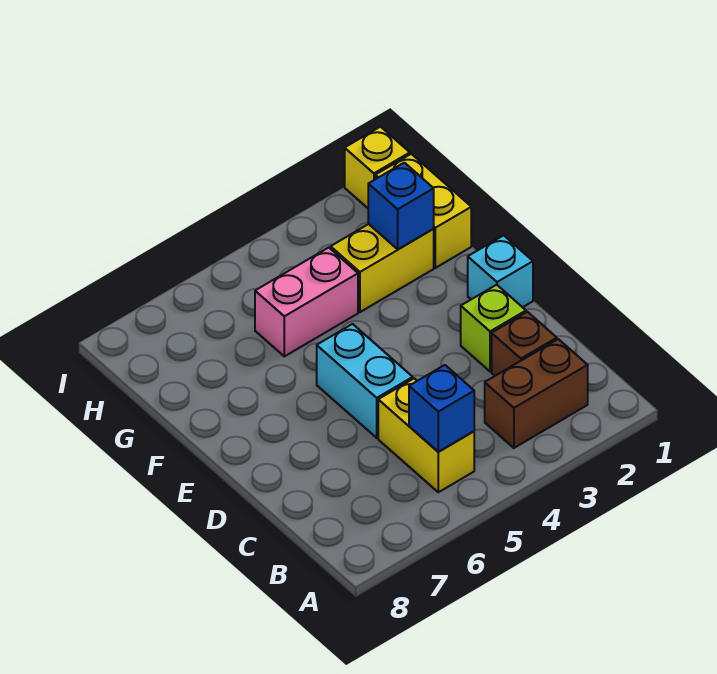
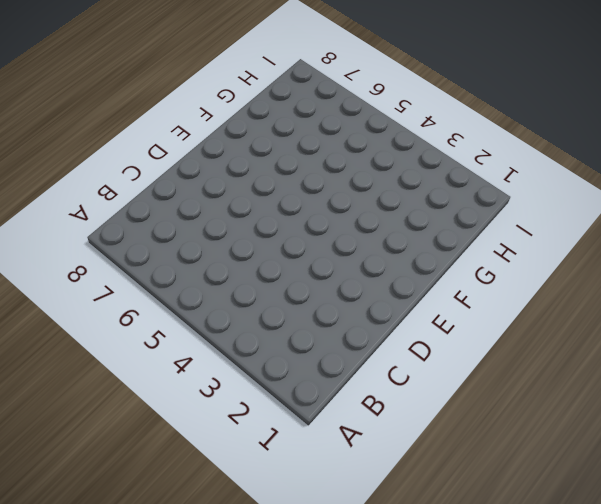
none -> brown brick B2:B3 level 1
none -> yellow brick B5:C5 level 1
none -> brown brick C2 level 1

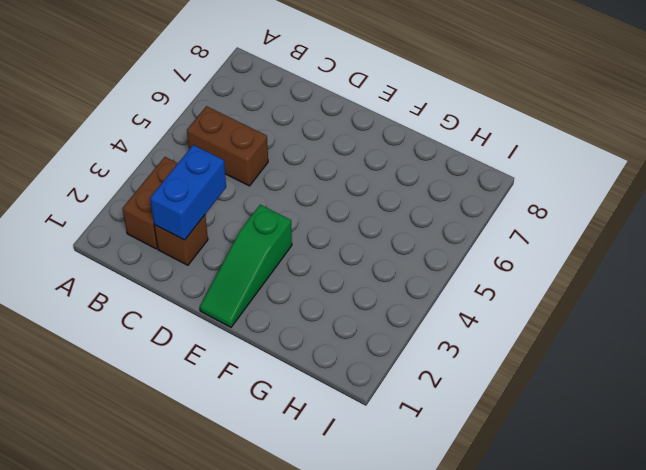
brown brick B5:C5 level 1 -> yellow brick B5:C5 level 1
blue brick C2:C3 level 2 -> none
green slope E1:E3 level 1 top 3 -> cyan brick E1 level 1
none -> lime brick D2 level 1
none -> cyan brick D5:E5 level 1
none -> yellow brick G1:H1 level 1

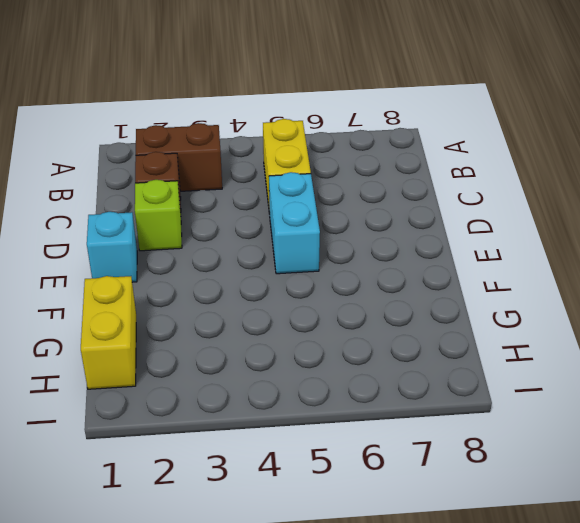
none -> yellow brick G2:G3 level 1
none -> pink brick G4:G5 level 1
none -> yellow brick I1 level 1

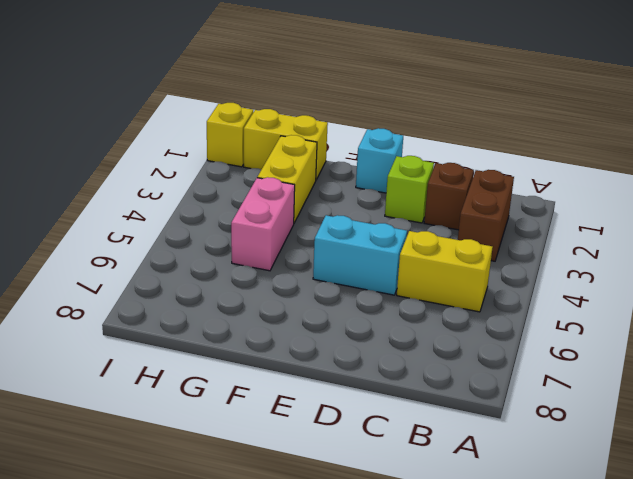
none -> blue brick B5 level 2
none -> blue brick G2 level 2

